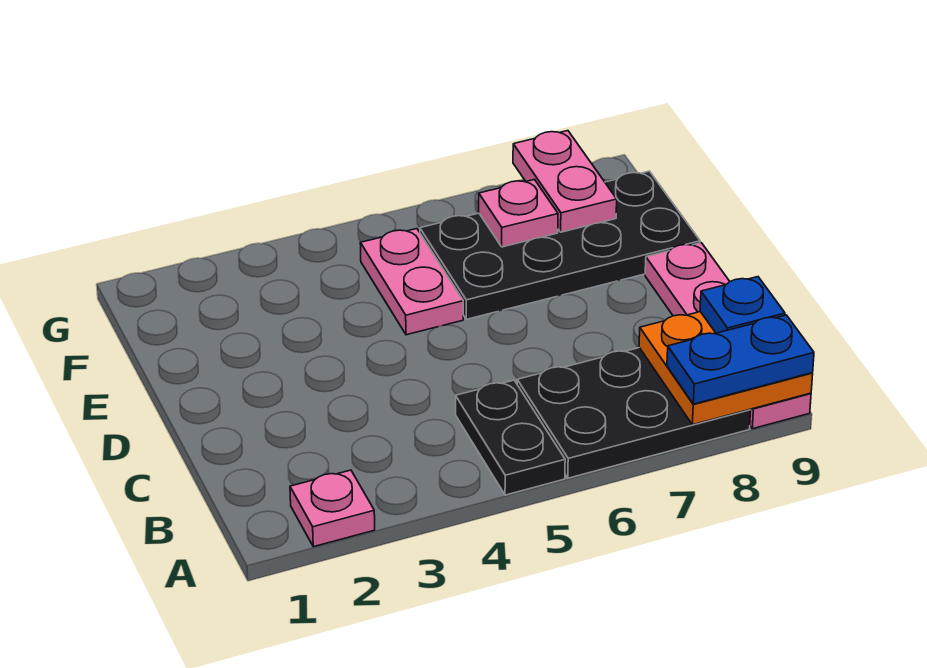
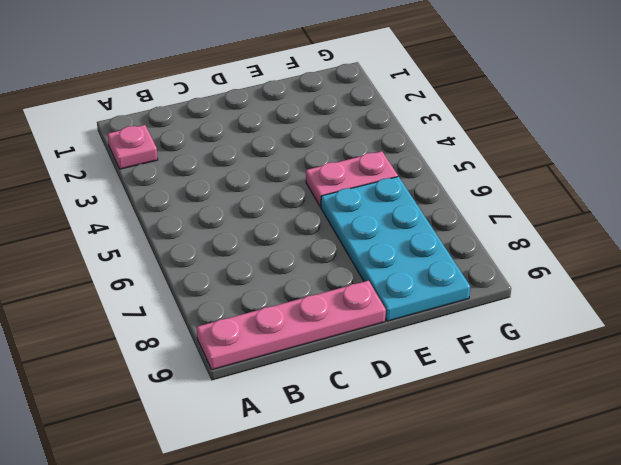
cyan plate E6:F9 level 1 -> black plate E6:F9 level 1
none -> black plate A5:B5 level 1
none -> black plate A6:B8 level 1

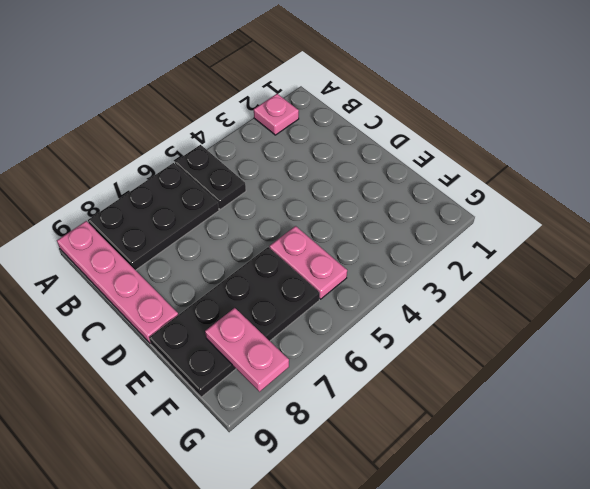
none -> orange plate A8:B9 level 2
none -> pink plate F7 level 2

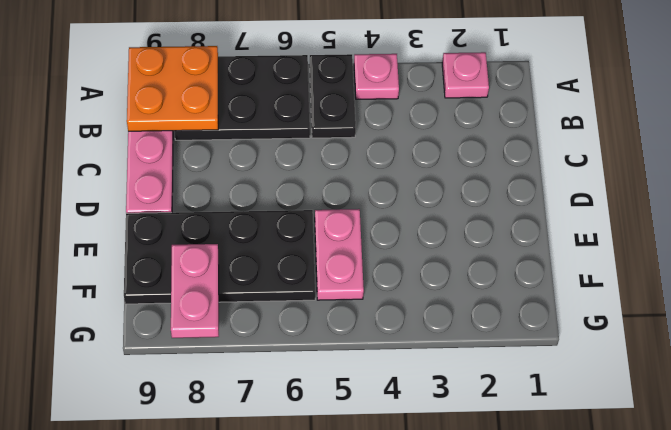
pink plate A4 level 1 -> pink plate F7 level 2
none -> blue plate A8:A9 level 3
none -> blue plate B9 level 3

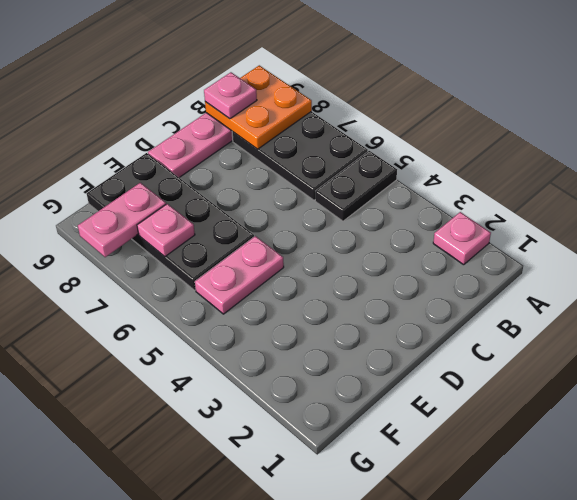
pink plate B9 level 3 -> blue plate B9 level 3
none -> blue plate A8:A9 level 3

